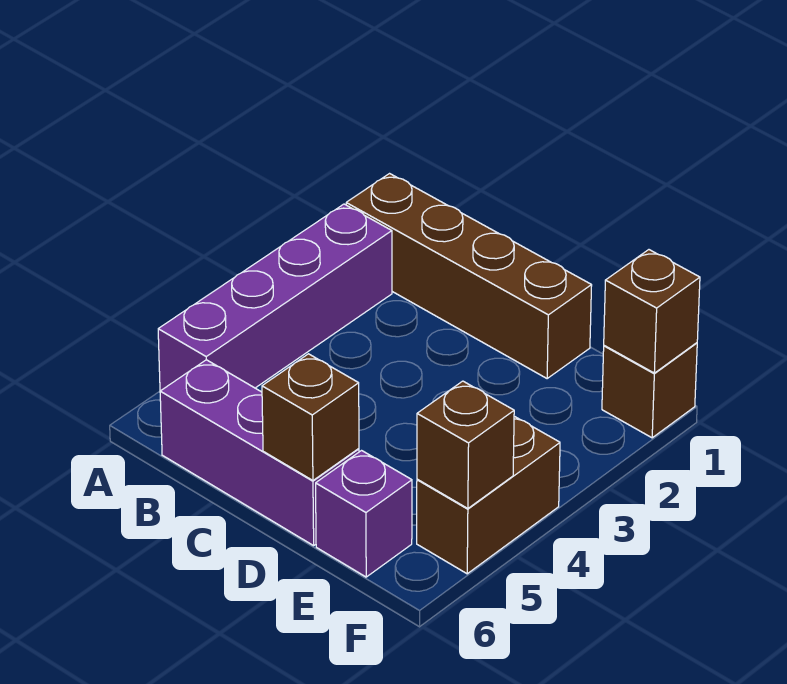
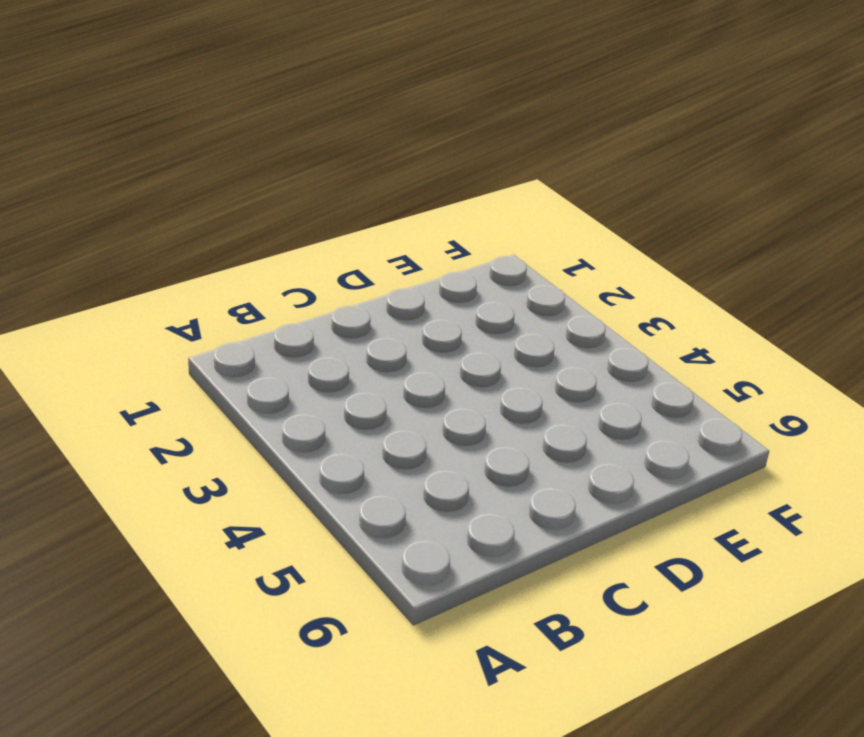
none -> brown brick A1:D1 level 1
none -> purple brick A2:A5 level 1

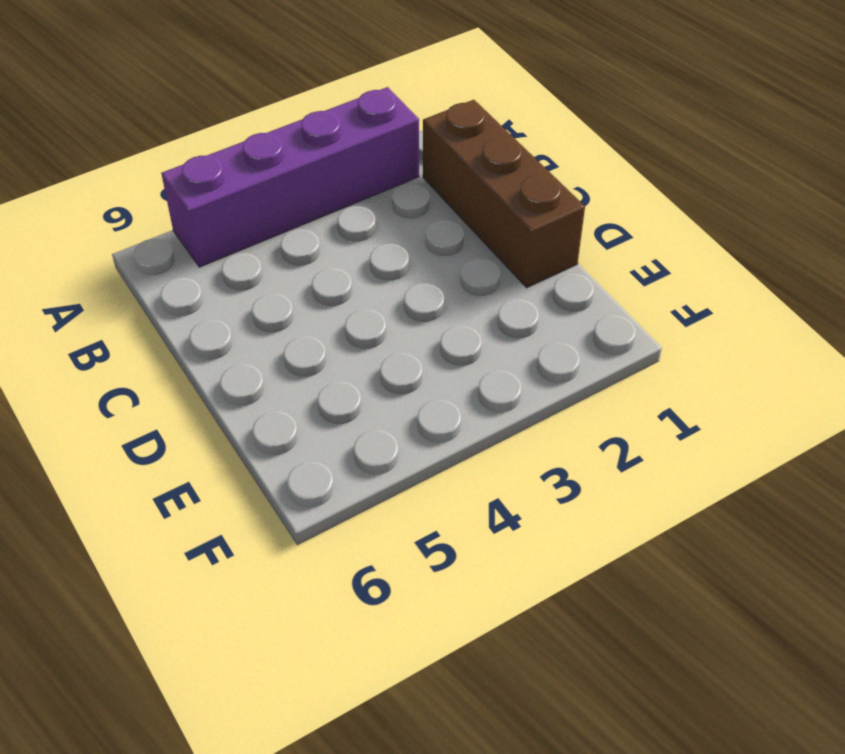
brown brick B1:D1 level 1 -> brown brick A1:D1 level 1
none -> purple brick B6:D6 level 1
none -> purple brick E6 level 1

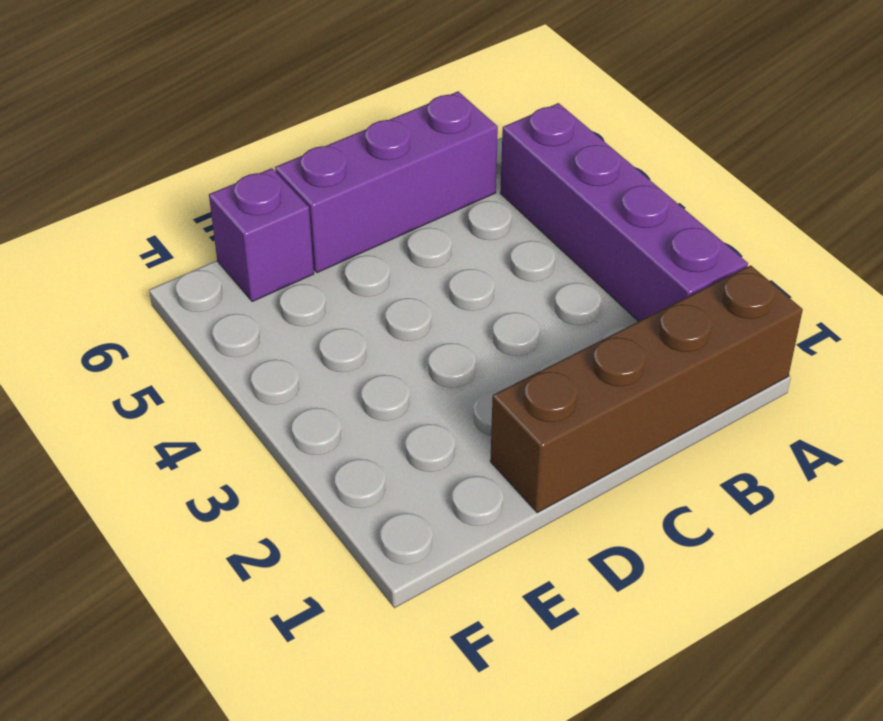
none -> brown brick F1 level 1
none -> brown brick F4:F5 level 1

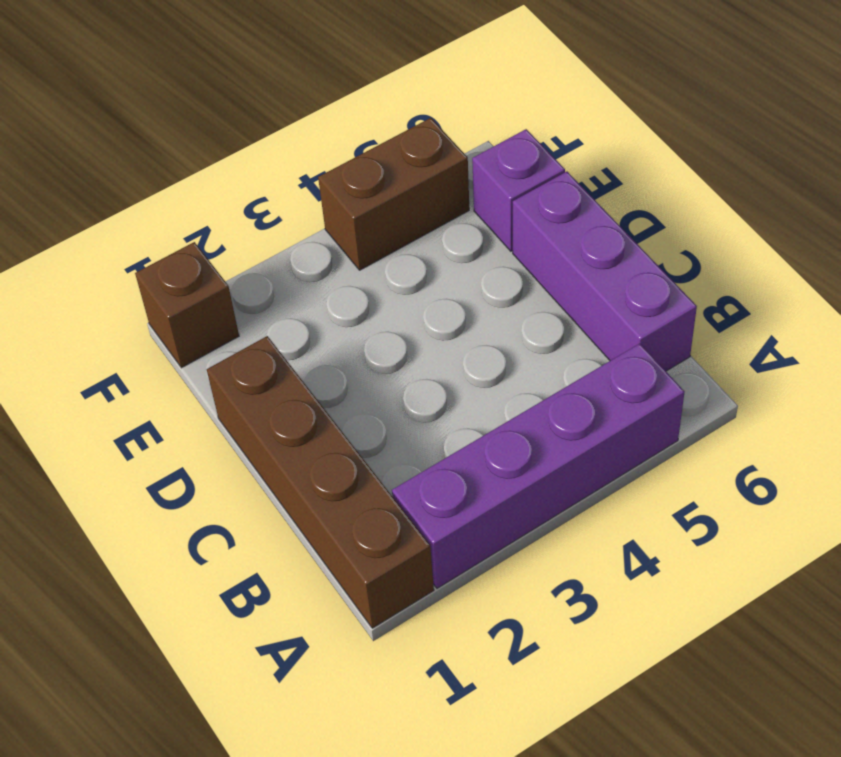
none -> brown brick D6 level 2
none -> brown brick F1 level 2

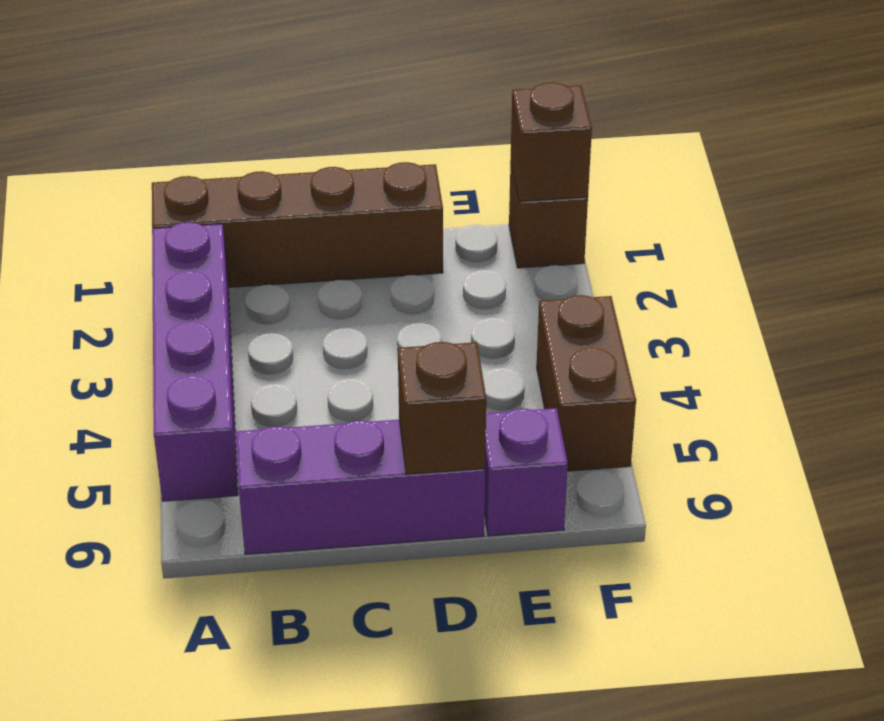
none -> brown brick F5 level 2

